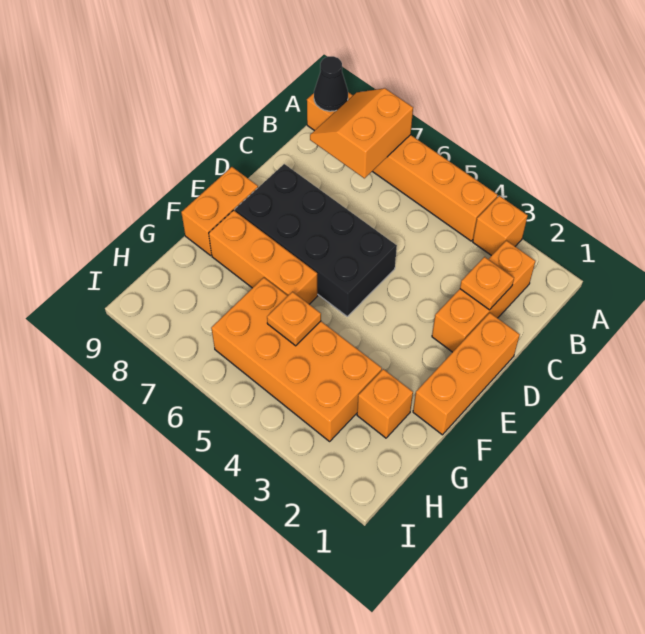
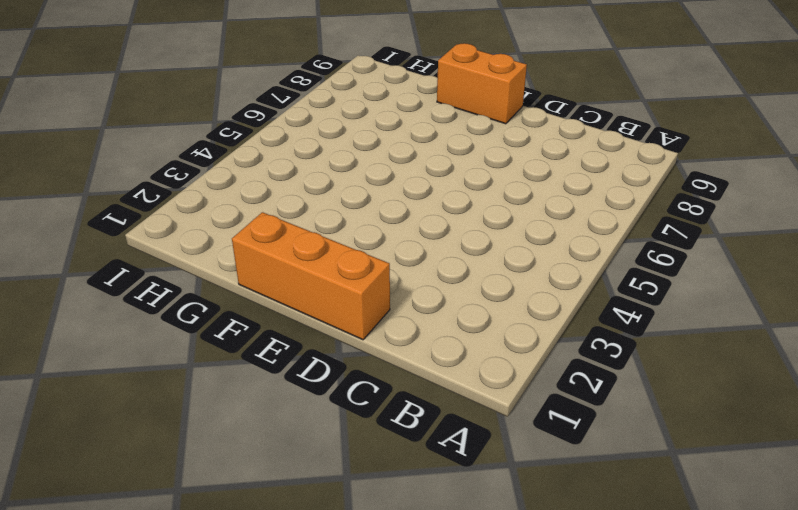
none -> orange brick A3 level 1
none -> orange brick A4:A9 level 1
none -> orange brick B2:D2 level 1

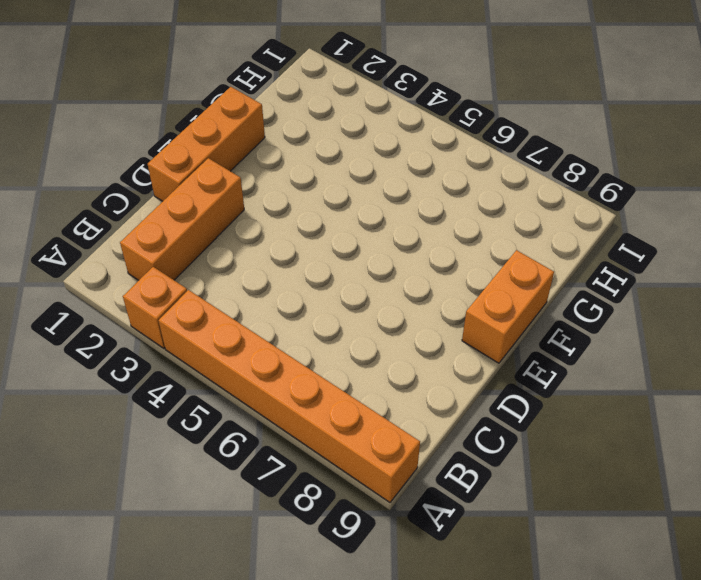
none -> black brick D5:E8 level 1
none -> orange brick F6:F8 level 1
none -> orange brick G2 level 1

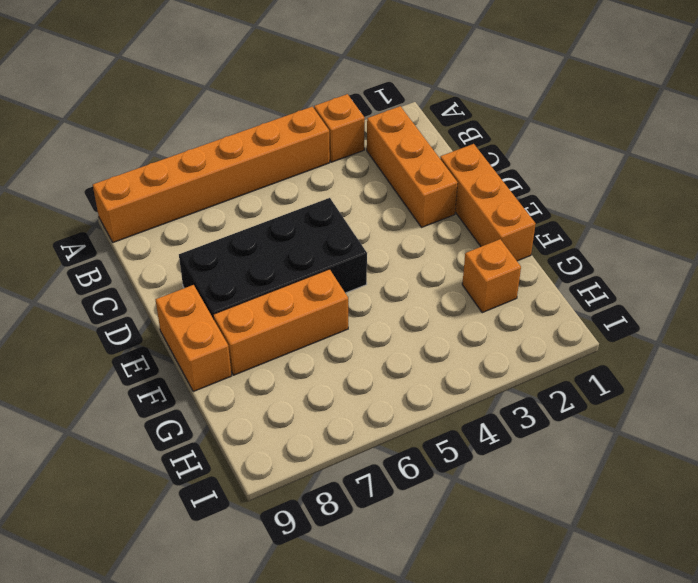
none -> orange brick G3:H6 level 1
none -> orange slope A7:B8 level 2 top 7
none -> black cone A9 level 2

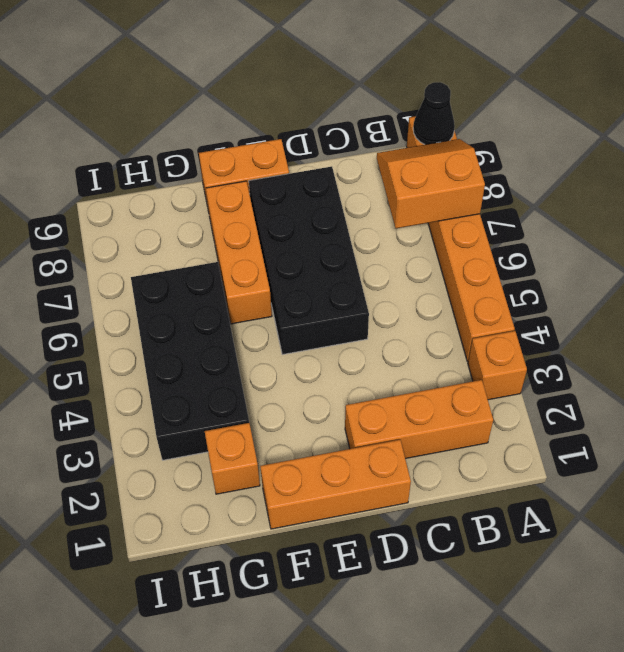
black brick G3:H6 level 1 -> orange brick G3:H6 level 1
none -> orange plate C2 level 2
none -> orange plate G5 level 2

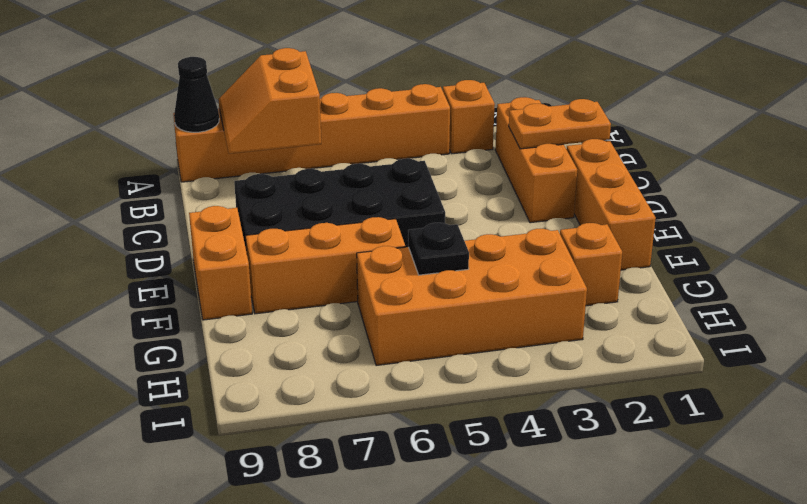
orange plate C1:C2 level 2 -> orange plate C2 level 2
black plate G5 level 2 -> orange plate G5 level 2

